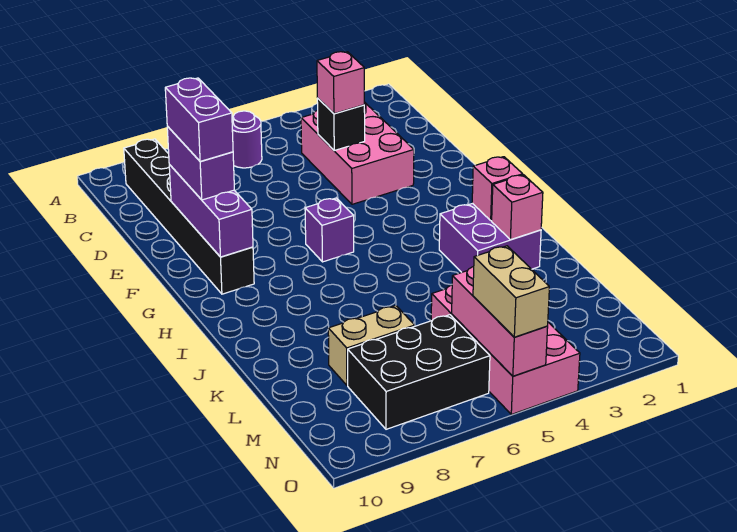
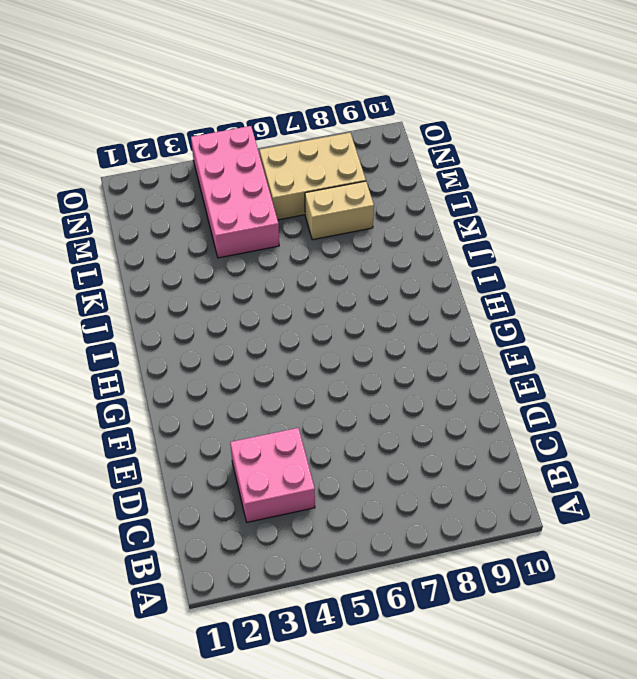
pink brick C3:D4 level 1 -> pink brick C3:E4 level 1
tan brick M6:N8 level 1 -> black brick M6:N8 level 1
none -> purple round brick B6 level 1
none -> black brick B9:G9 level 1
none -> purple brick G6 level 1

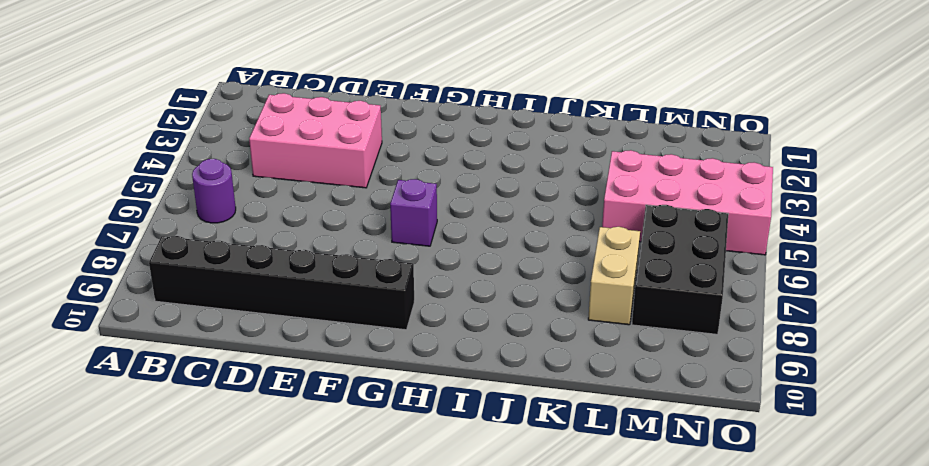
none -> purple brick I2:J3 level 1
none -> black brick D4 level 2
none -> purple brick E9:G9 level 2

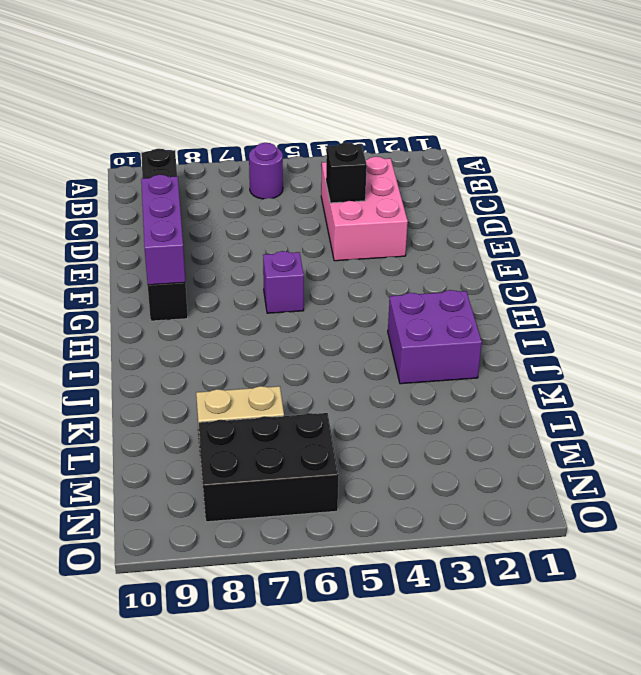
none -> pink brick L4:O5 level 1
none -> pink brick I2 level 2
none -> pink brick J2 level 2

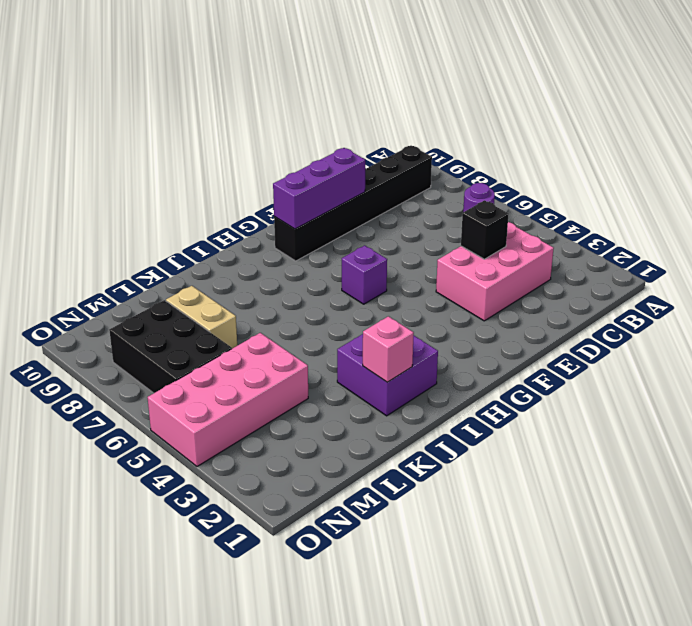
none -> pink brick I2 level 2
none -> pink brick M5:O5 level 2
none -> pink brick D4 level 3

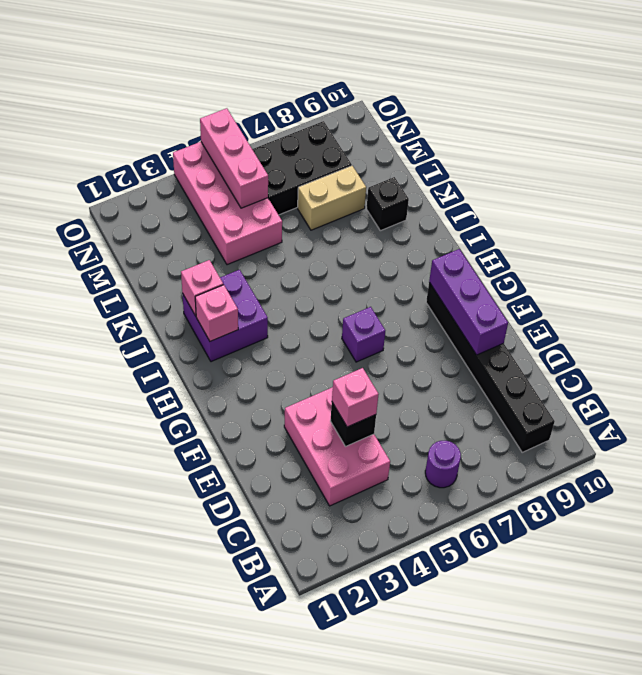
black brick K9 level 1 -> none
none -> purple brick E9:F9 level 3
none -> tan brick N5:O5 level 3
none -> purple brick E9:F9 level 4

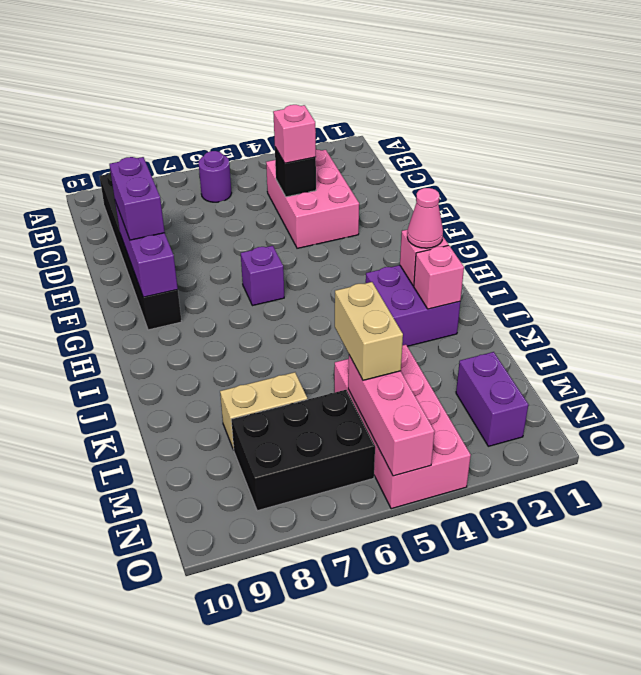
pink cone I2 level 3 -> none
tan brick L5:M5 level 3 -> tan brick N5:O5 level 3
purple brick M2:N2 level 1 -> purple brick E9:F9 level 4

